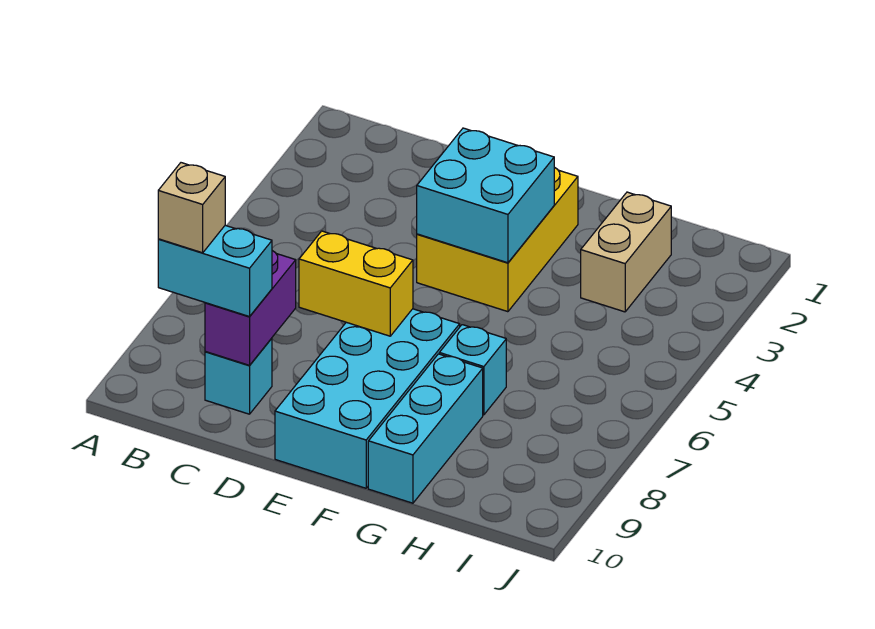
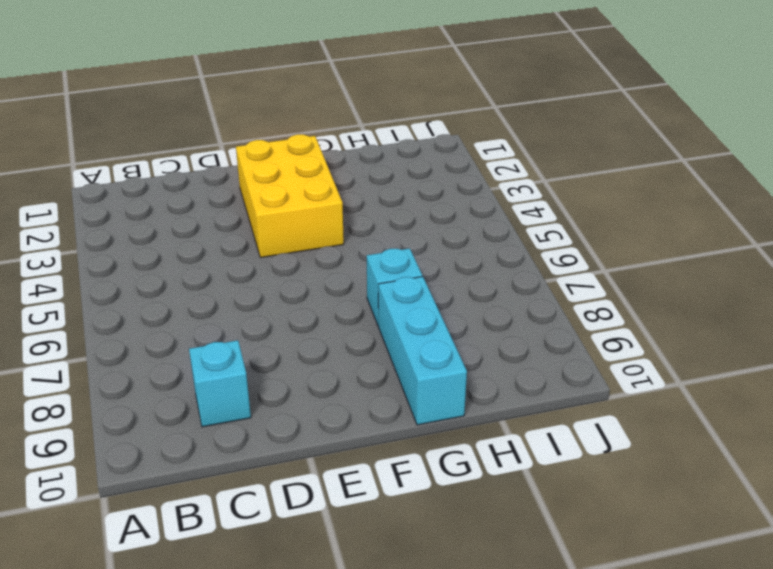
none -> cyan brick E7:F10 level 1
none -> tan brick H2:H3 level 1

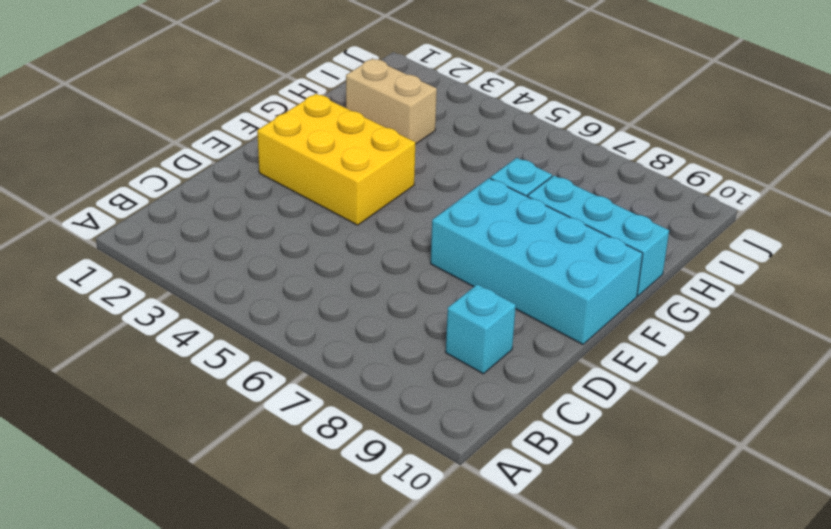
none -> purple brick C8:C9 level 2
none -> yellow brick D7:E7 level 2

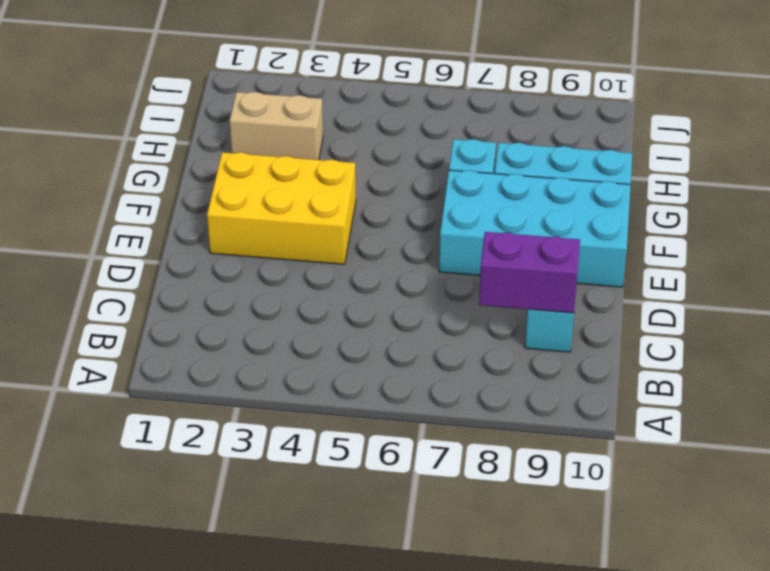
none -> yellow brick D7:E7 level 2
none -> cyan brick E3:F4 level 2

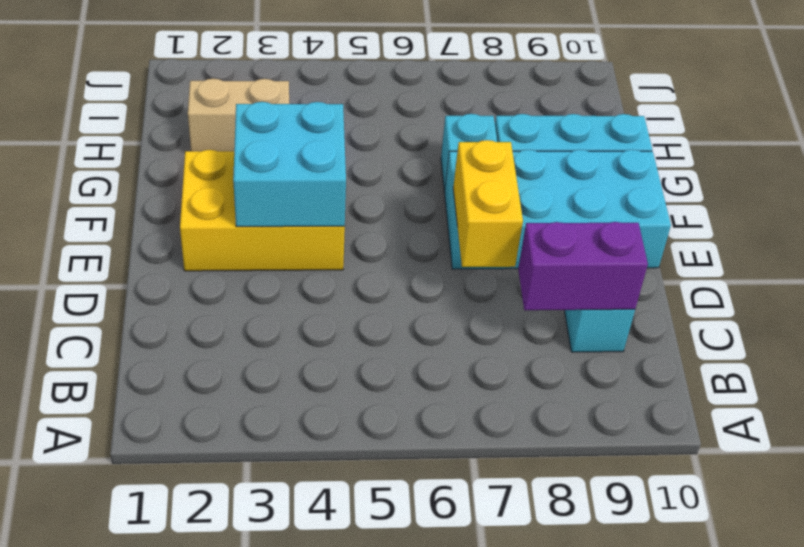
none -> cyan brick B9:C9 level 3
none -> tan brick B9 level 4

